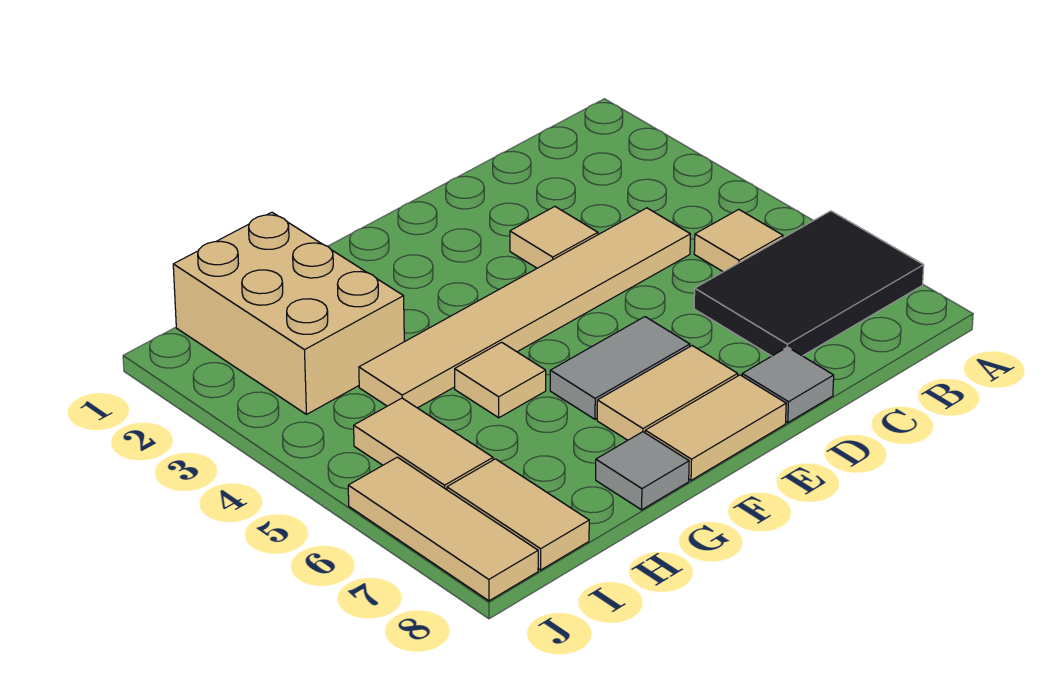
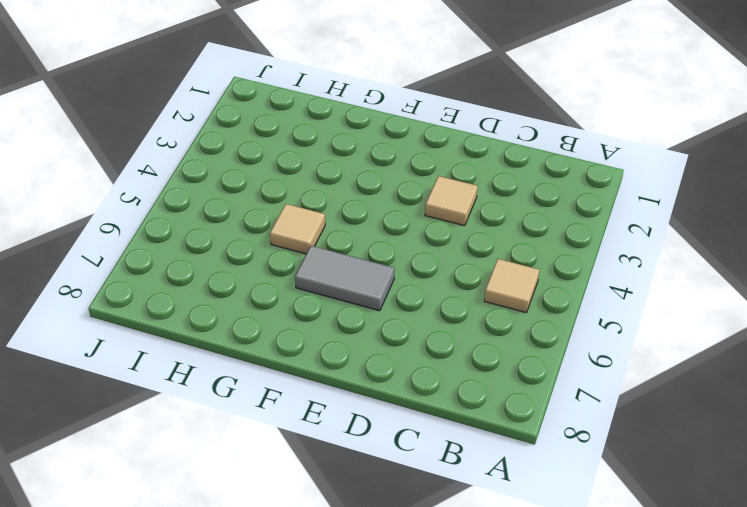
none -> black tile A6:C7 level 1
none -> tan tile C4:H4 level 1
none -> grey tile D8 level 1

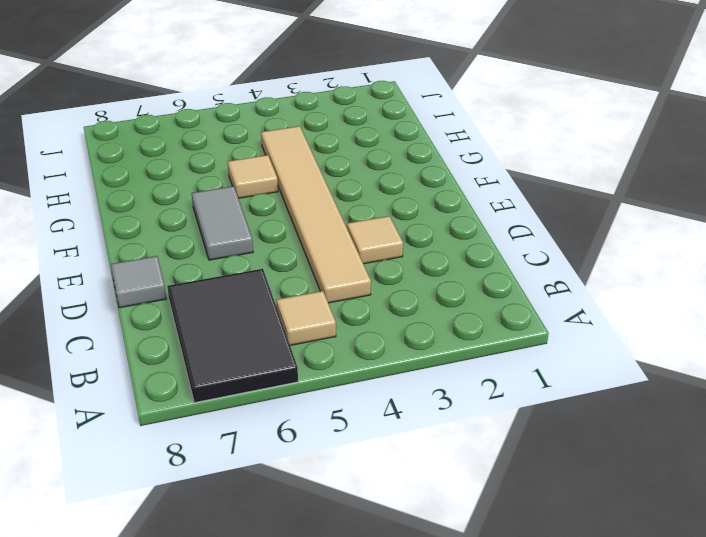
none -> tan tile E7:F7 level 1
none -> tan tile E8:F8 level 1
none -> grey tile G8 level 1

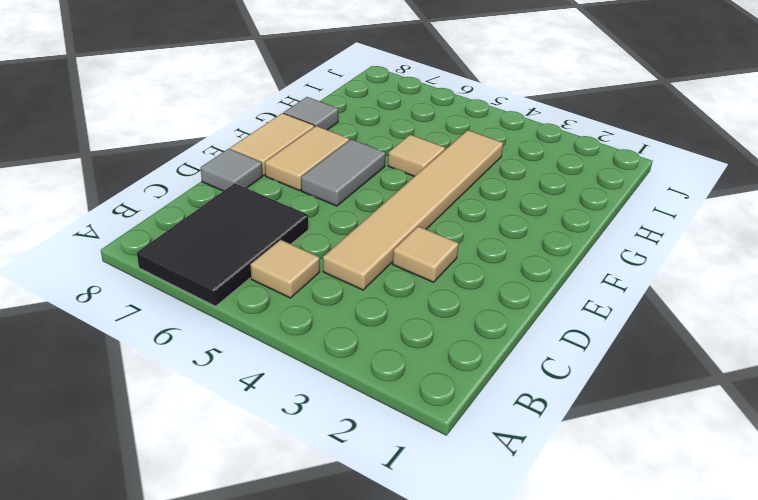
none -> tan brick H1:I3 level 1
none -> tan tile I5:I6 level 1
none -> tan tile I7:I8 level 1

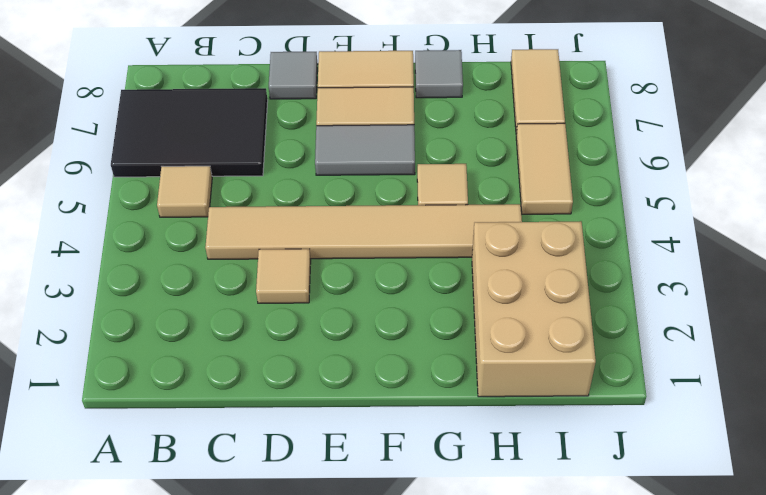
none -> tan tile J6:J8 level 1

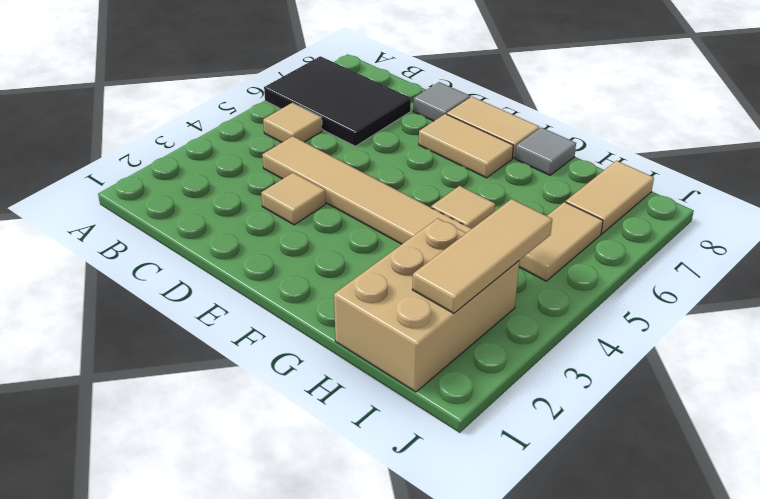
tan tile I2:I4 level 2 -> tan tile J6:J8 level 1
none -> grey tile E6:F6 level 1

